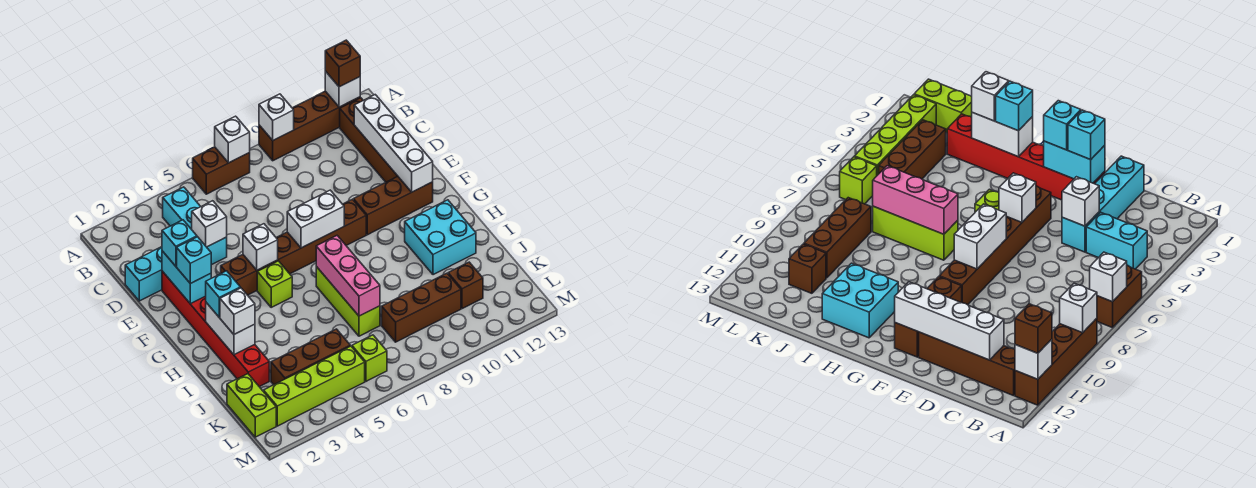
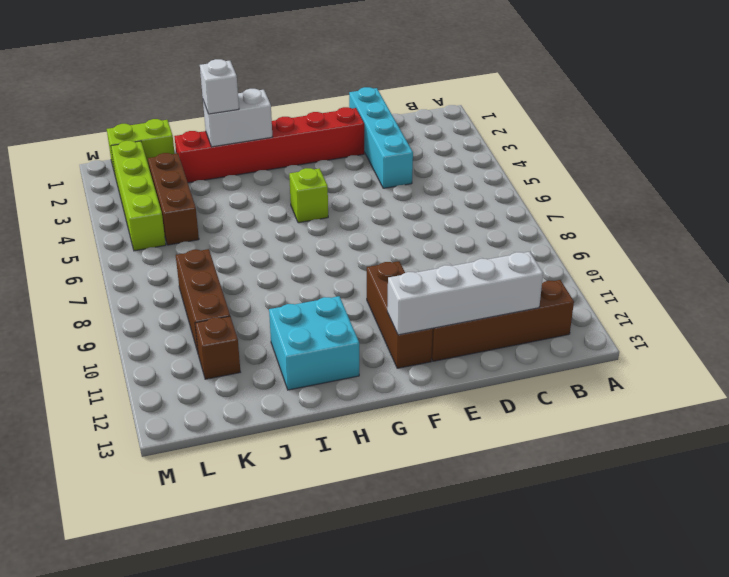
none -> brown brick A6:A7 level 1
none -> brown brick A9:A12 level 1
none -> cyan brick B4:C4 level 1
none -> brown brick F4:F9 level 1

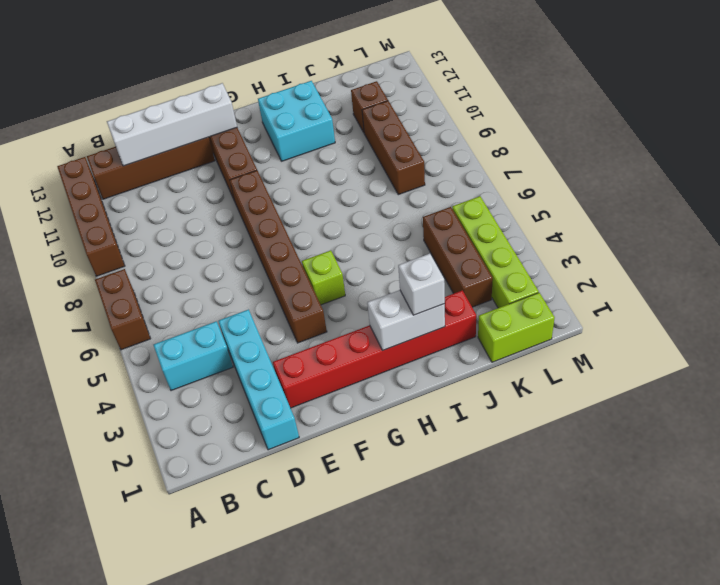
none -> lime brick H7:J7 level 1
none -> lime brick L6 level 1
none -> white brick A7 level 2
none -> white brick A9 level 2

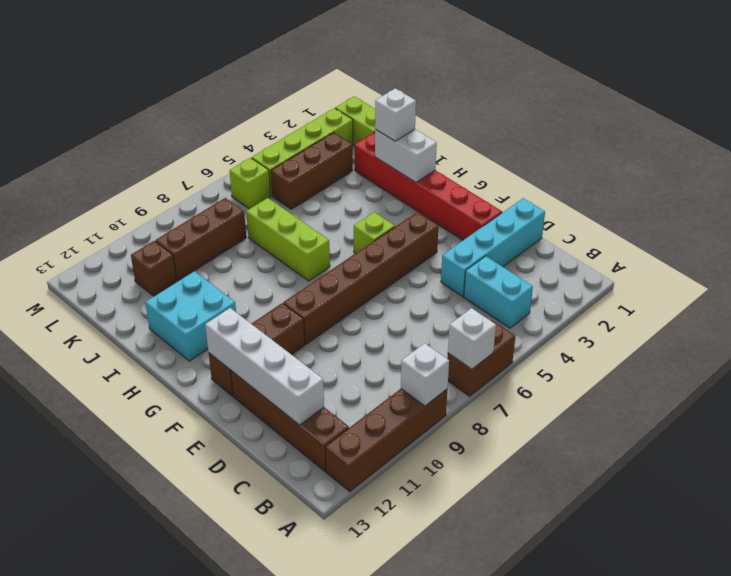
none -> white brick A12 level 2
none -> white brick D4 level 2
none -> cyan brick E2:F2 level 2
none -> white brick F5 level 2

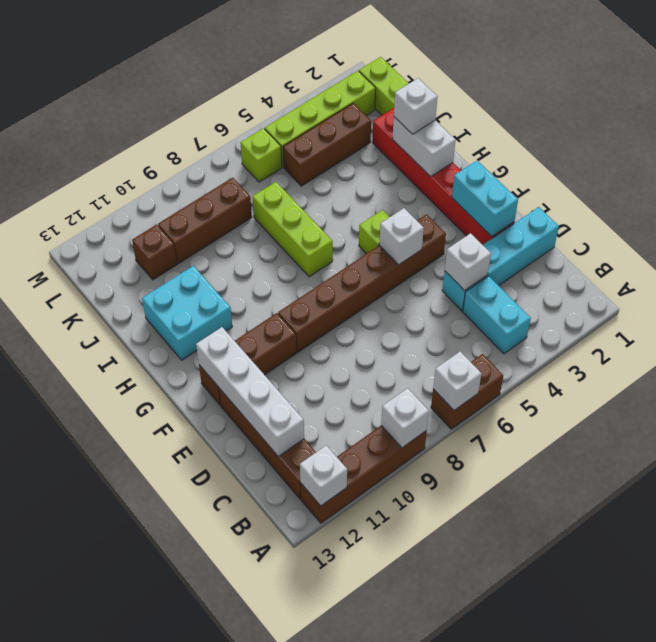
none -> white brick F7:F8 level 2
none -> pink brick H7:J7 level 2
none -> brown brick A12 level 3
none -> cyan brick E2 level 3

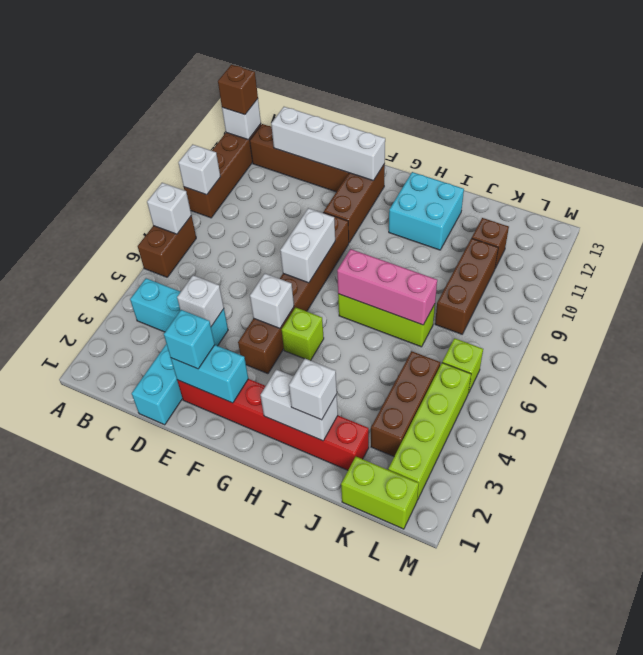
none -> cyan brick F2 level 3
none -> cyan brick H2 level 3

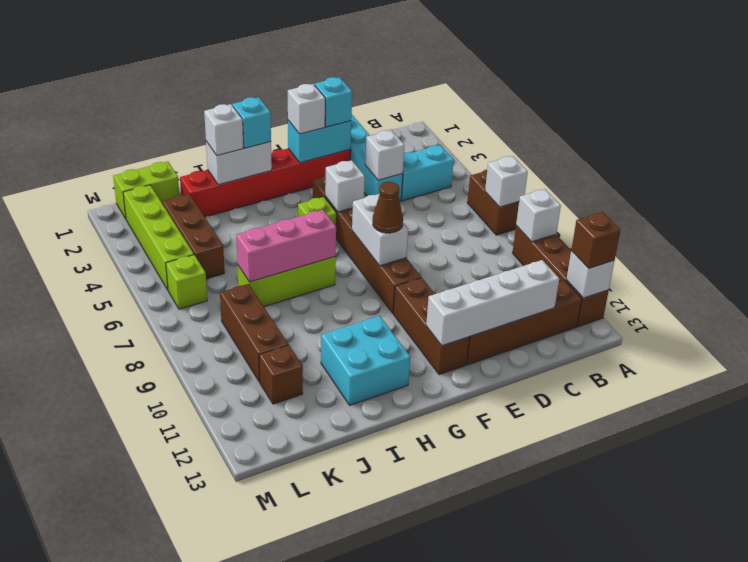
white brick F2 level 3 -> cyan brick F2 level 3
brown cone F8 level 3 -> none

